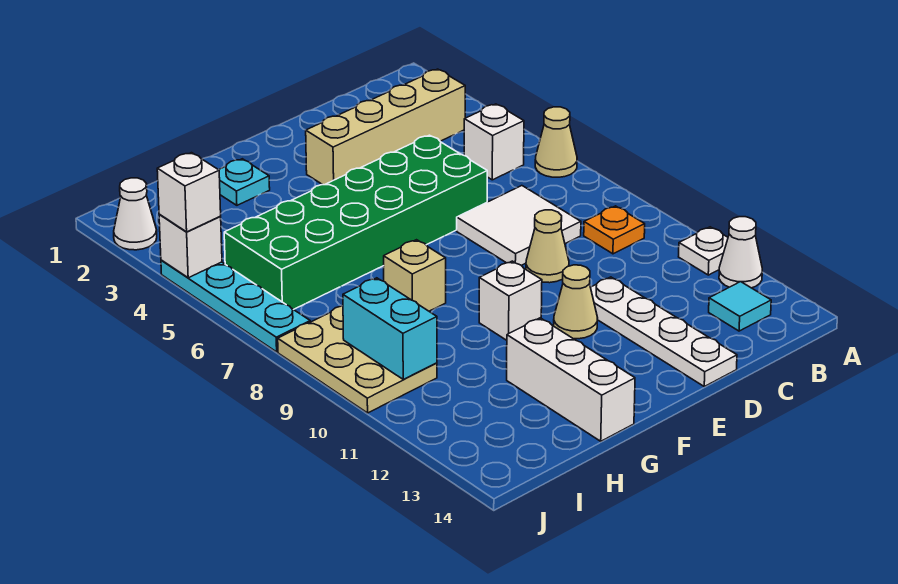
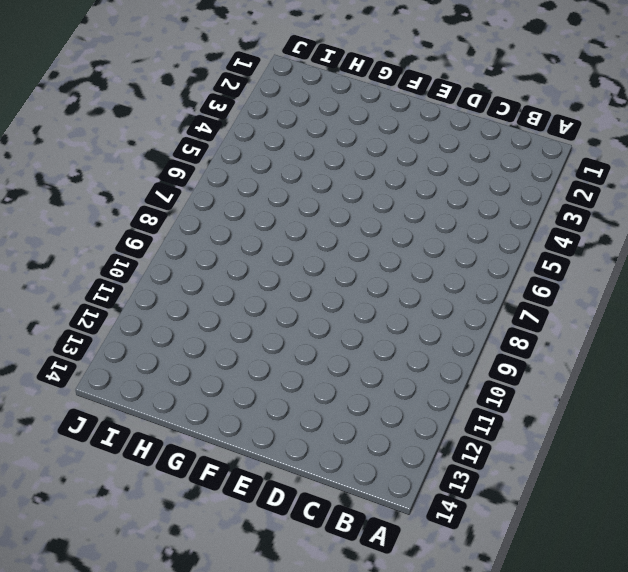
none -> tan cone A6 level 1
none -> white plate A11 level 1
none -> white cone A12 level 1

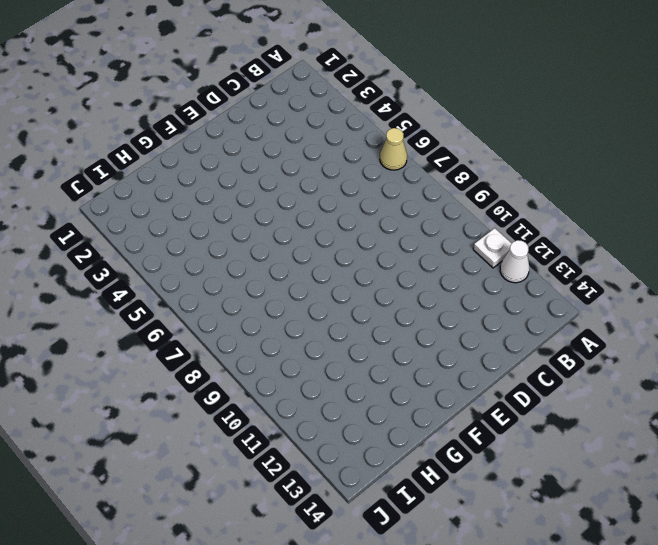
none -> tan brick B3:E3 level 1
none -> white brick B5 level 1
none -> orange plate B9 level 1

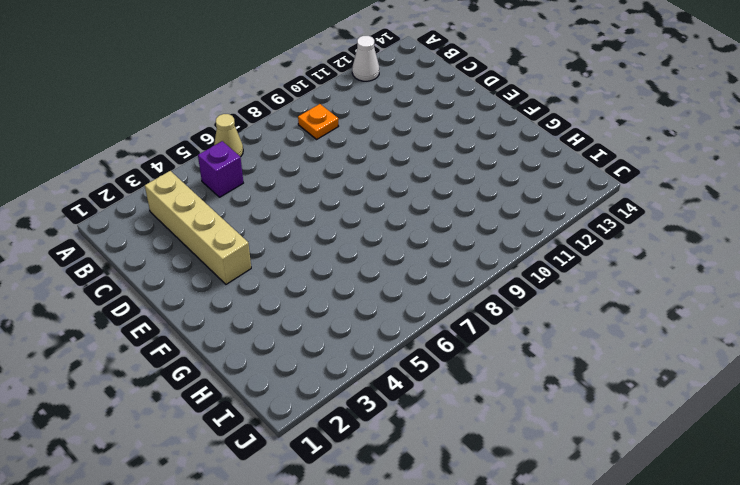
purple brick B5 level 1 -> white brick B5 level 1
none -> white plate A11 level 1
none -> cyan tile B13 level 1
none -> white tile C7:D8 level 1

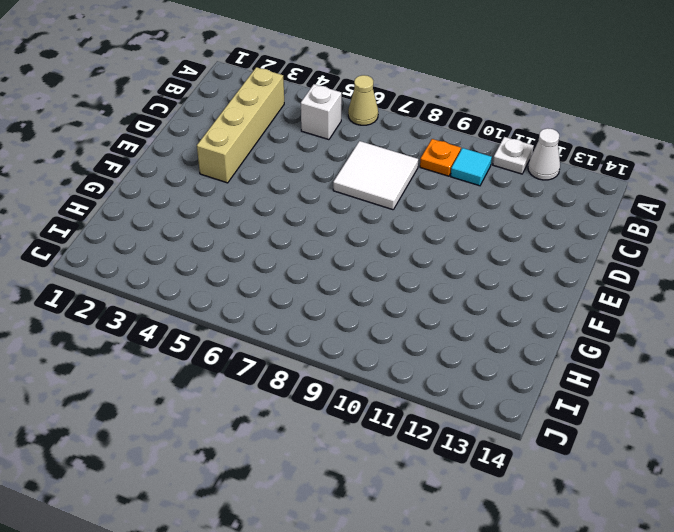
cyan tile B10 level 1 -> cyan tile B13 level 1
none -> green brick D5:I6 level 1
none -> tan cone D9 level 1
none -> white plate D11:D14 level 1

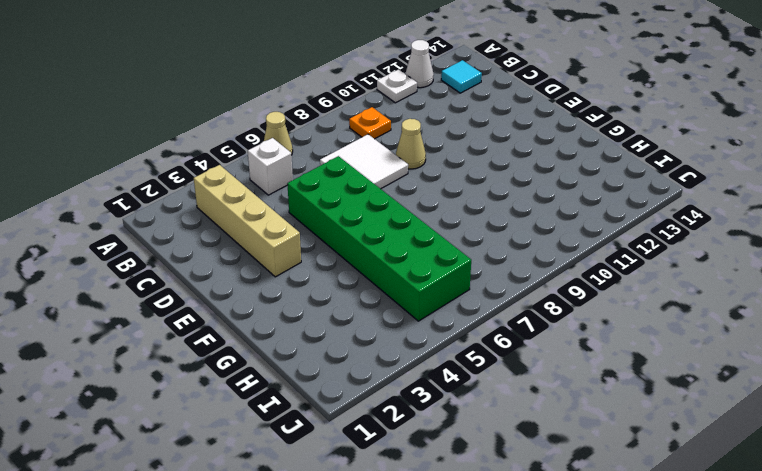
none -> white plate D11:D14 level 1
none -> tan cone E11 level 1
none -> white brick F10 level 1

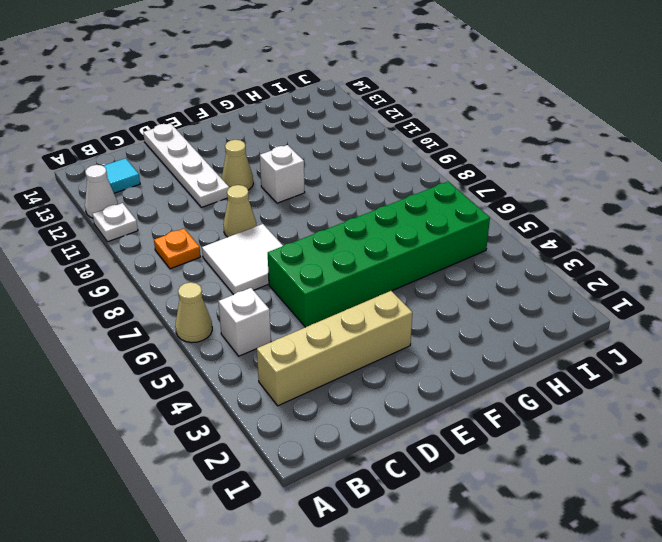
none -> cyan plate G2 level 1
none -> tan brick G8 level 1
none -> white brick G12:G14 level 1

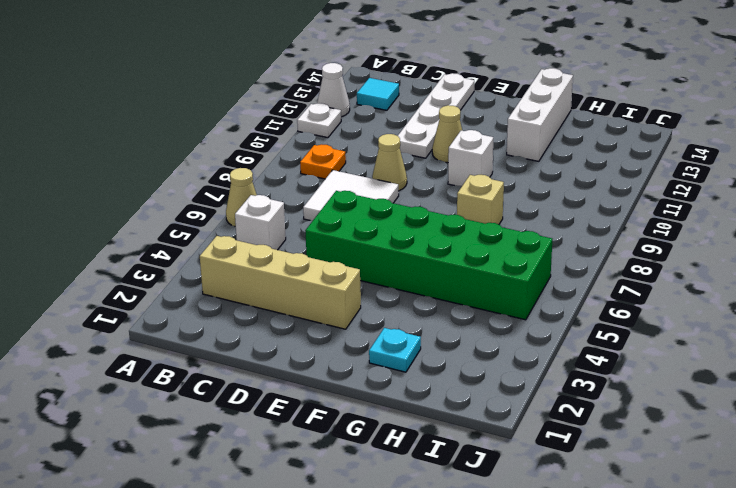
none -> tan plate I8:J10 level 1
none -> white cone J2 level 1
none -> cyan plate J4:J7 level 1

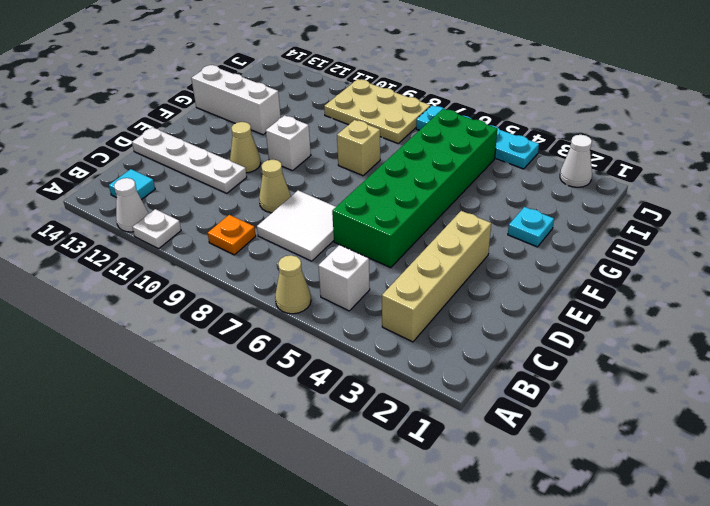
none -> cyan brick I9:I10 level 2
none -> white brick J4 level 2
none -> white brick J4 level 3

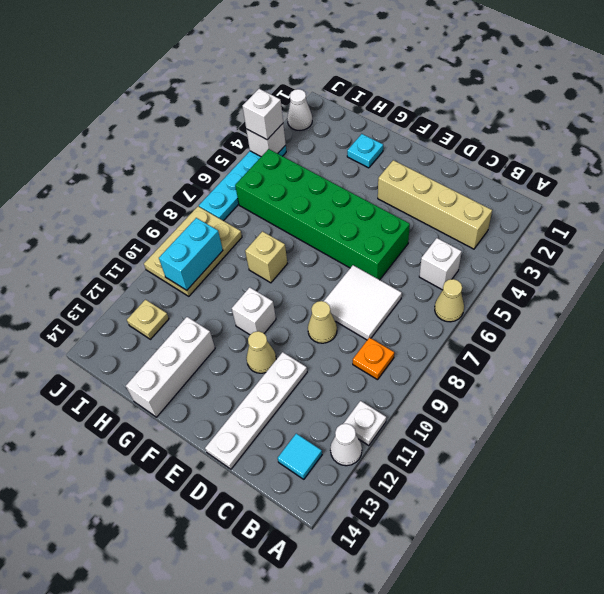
tan plate I12 level 1 -> none

